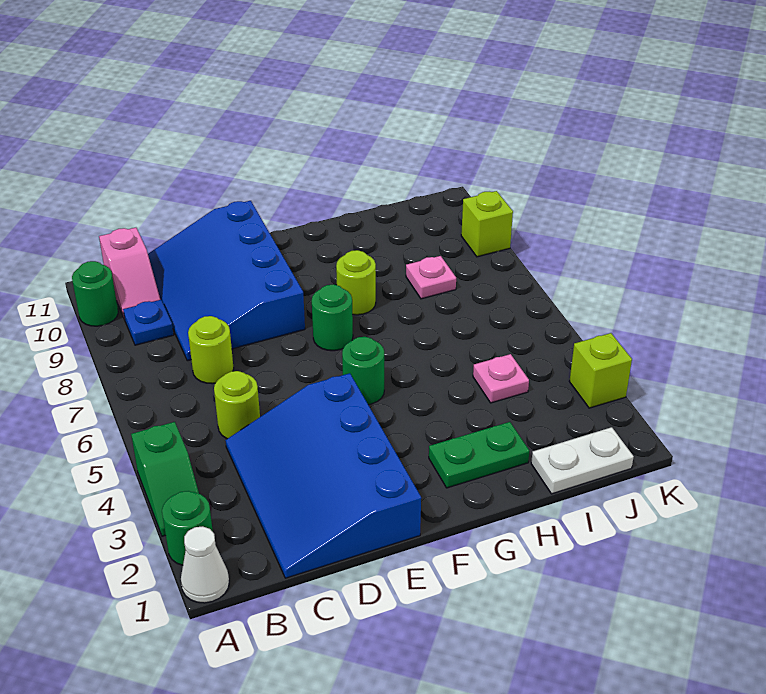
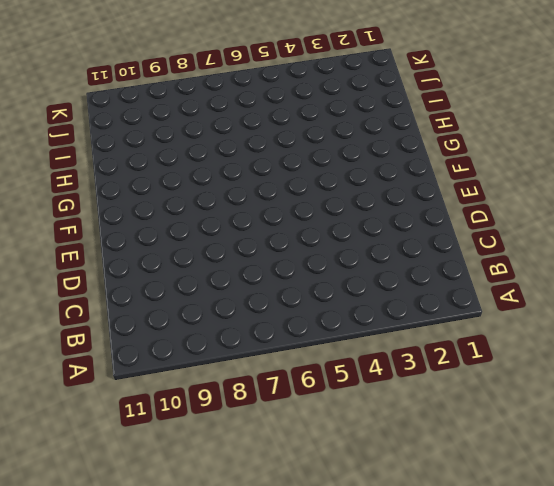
none -> white cone A1 level 1
none -> green round brick A2 level 1
none -> green slope A3:A4 level 1 top 4

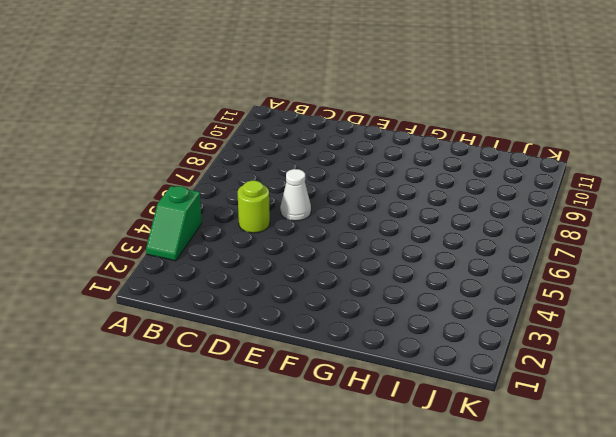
white cone D6 level 1 -> white cone A1 level 1
none -> green round brick A2 level 1
none -> green round brick A10 level 1
none -> blue plate B9 level 1

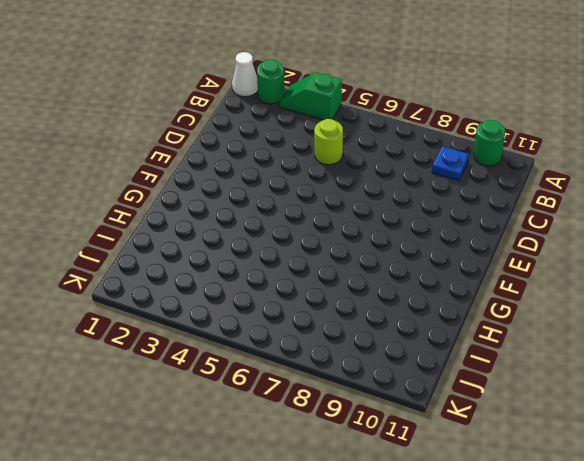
none -> pink slope B10:B11 level 1 top 11
none -> blue slope C1:E4 level 1 top E
none -> lime round brick C7 level 1

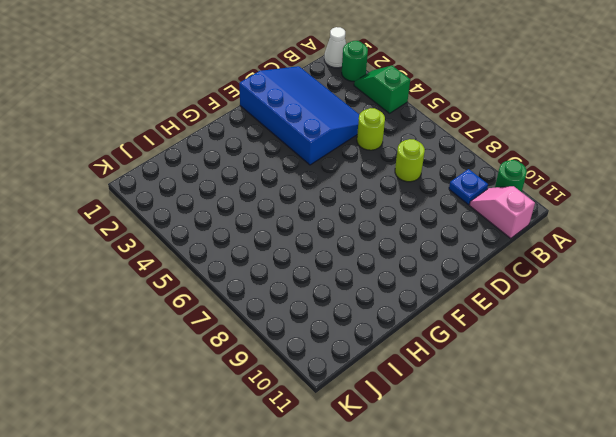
none -> blue slope C8:E11 level 1 top E
none -> green round brick F5 level 1
none -> green round brick F7 level 1

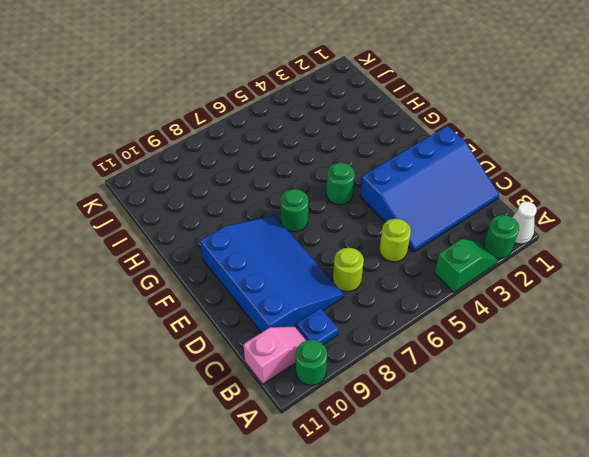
blue slope C8:F10 level 1 top 10 -> blue slope C8:E11 level 1 top E
none -> green plate G2:H2 level 1
none -> lime round brick G8 level 1
none -> white plate I1:J1 level 1

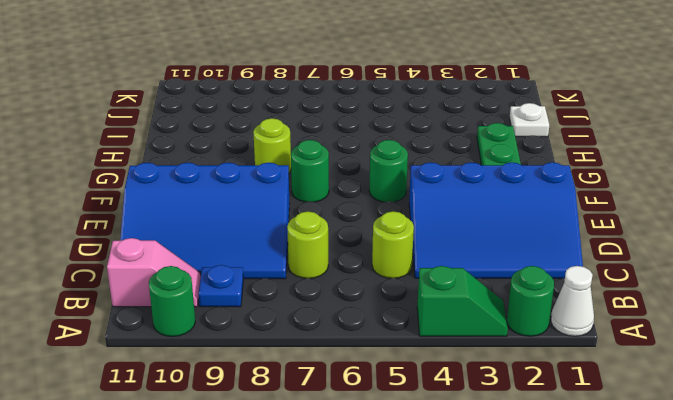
white plate I1 level 1 -> white plate I1:J1 level 1
none -> pink plate I4 level 1
none -> pink plate I8 level 1
none -> lime brick K3 level 1

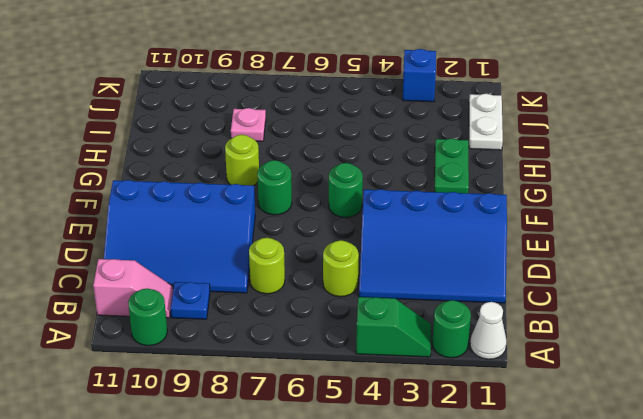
blue brick K3 level 1 -> lime brick K3 level 1
none -> pink plate I4 level 1
none -> lime brick K9 level 1

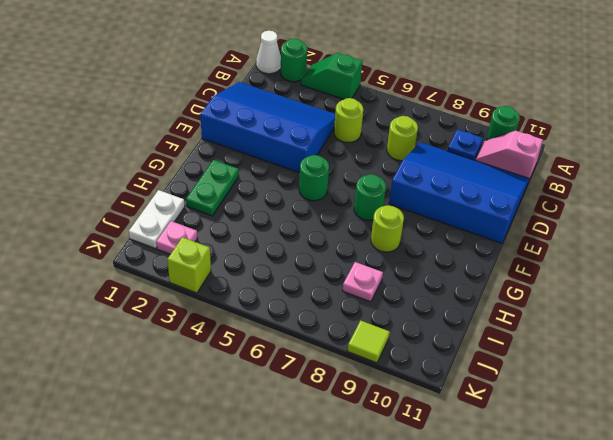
pink plate J2 level 1 -> pink plate I4 level 1
lime tile K9 level 1 -> lime brick K9 level 1

